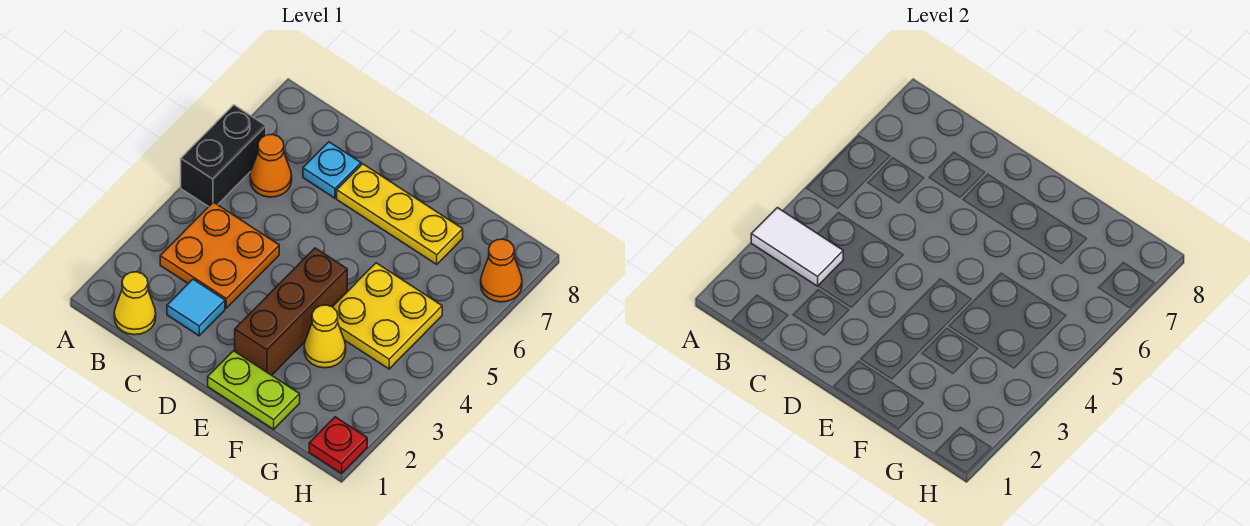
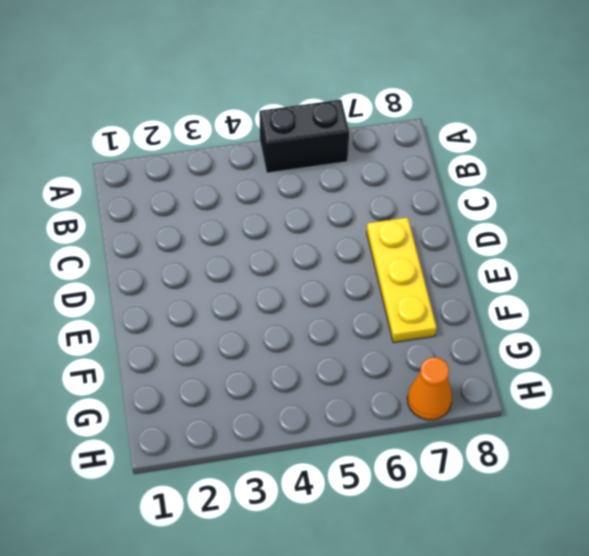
none -> yellow cone B1 level 1
none -> orange plate B3:C4 level 1
none -> orange cone B6 level 1

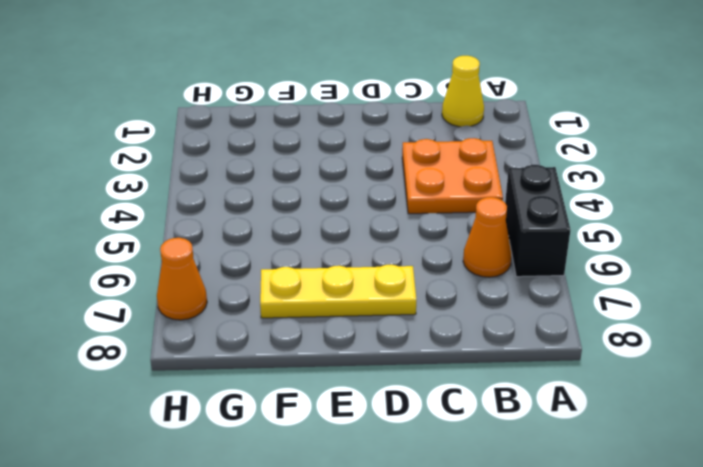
none -> cyan tile C2 level 1
none -> cyan plate C7 level 1
none -> lime plate E1:F1 level 1

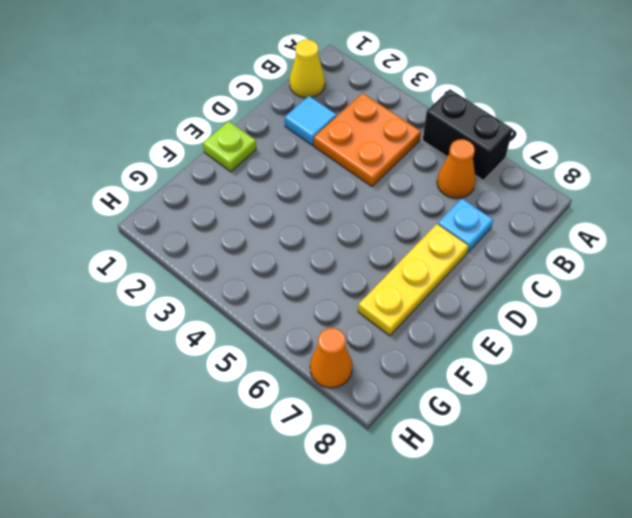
lime plate E1 level 1 -> lime plate E1:F1 level 1
none -> brown brick E2:E4 level 1
none -> yellow cone F3 level 1
none -> yellow plate F4:G5 level 1

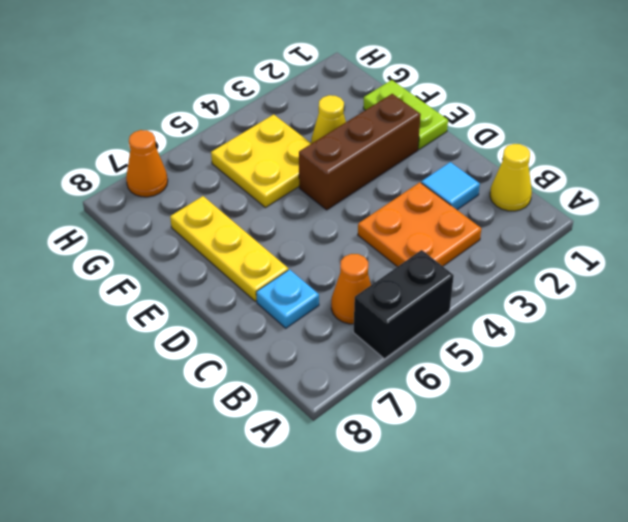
none -> red plate H1 level 1
none -> white tile A3:B3 level 2

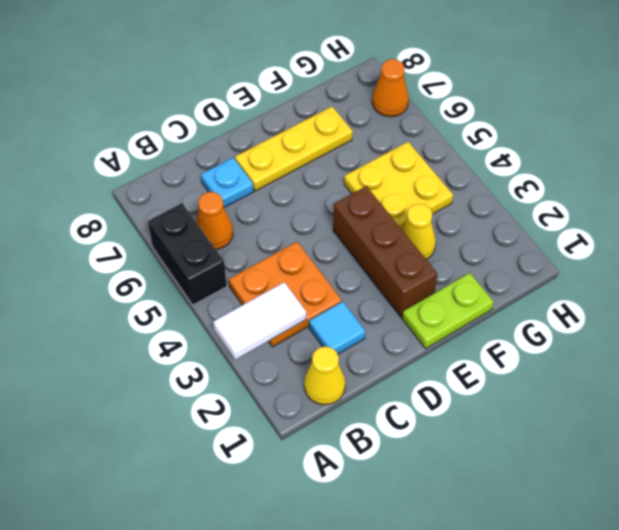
none -> red plate H1 level 1

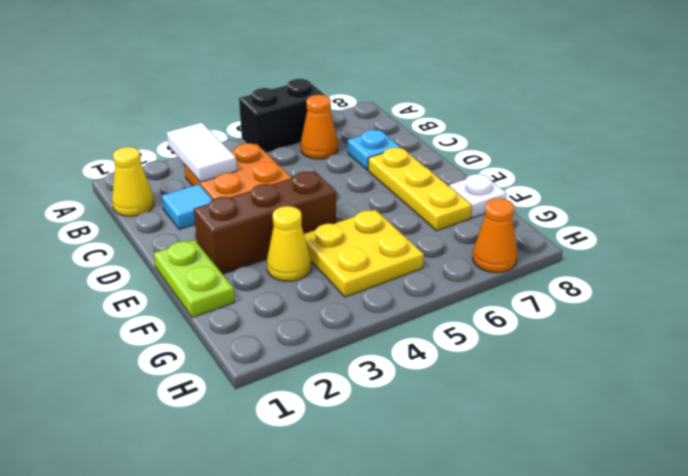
white plate F8 level 1 -> none
none -> red plate H1 level 1

